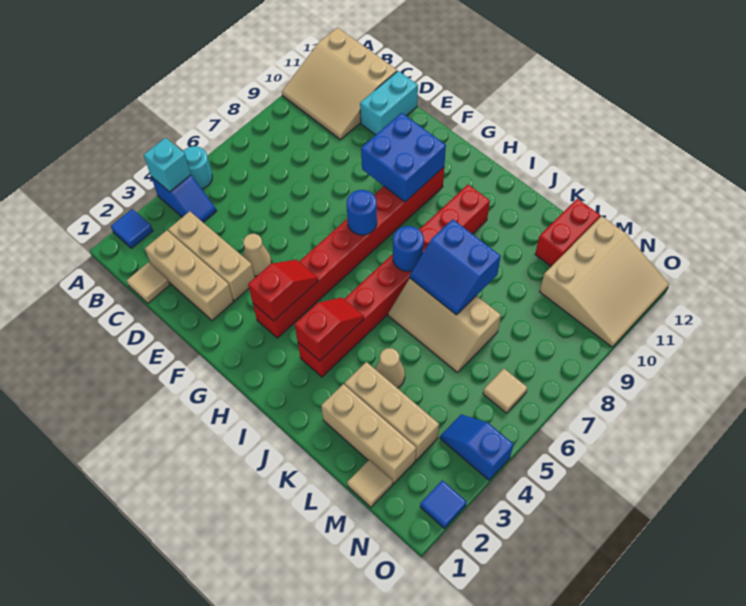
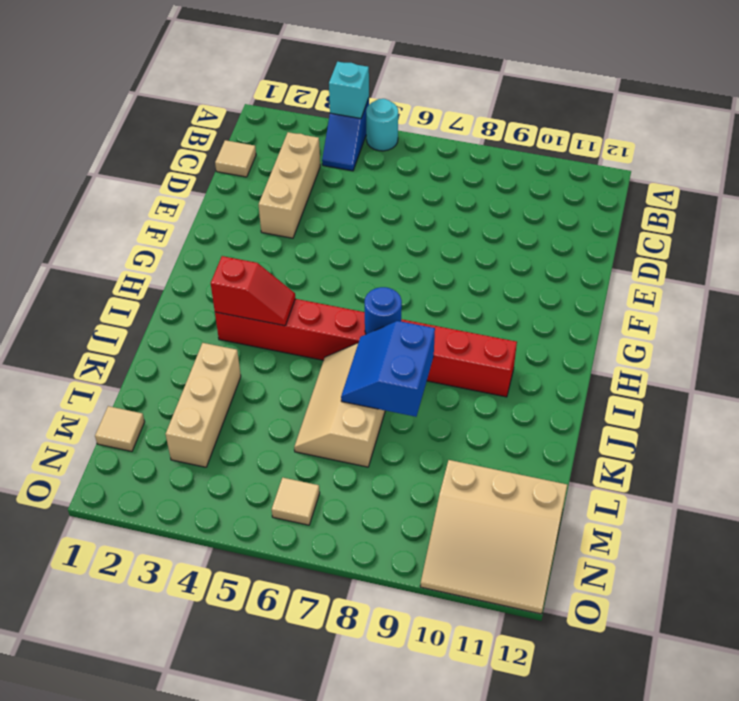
none -> blue tile A2 level 1
none -> tan slope A10:C12 level 1 top 12
none -> tan brick C2:E2 level 1

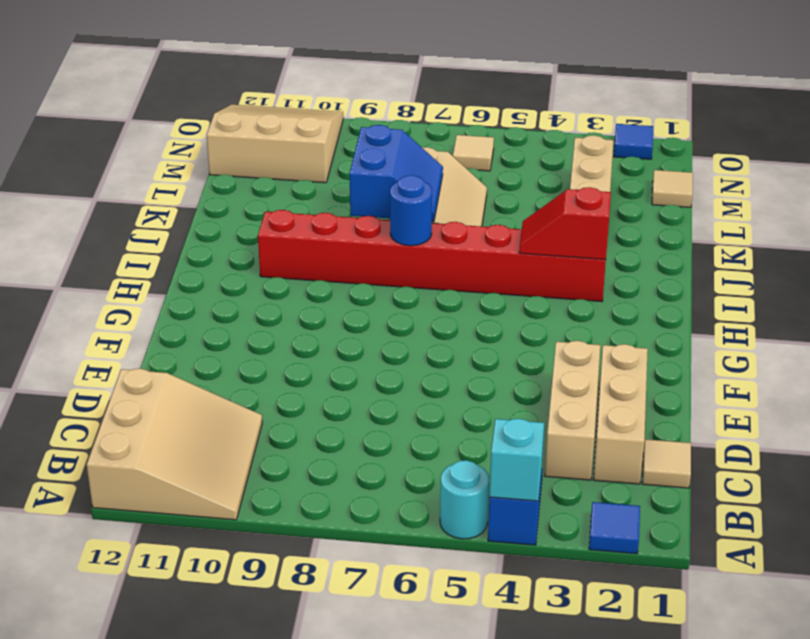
none -> cyan brick D11:D12 level 1
none -> tan cone E4 level 1
none -> red brick G3:G10 level 1

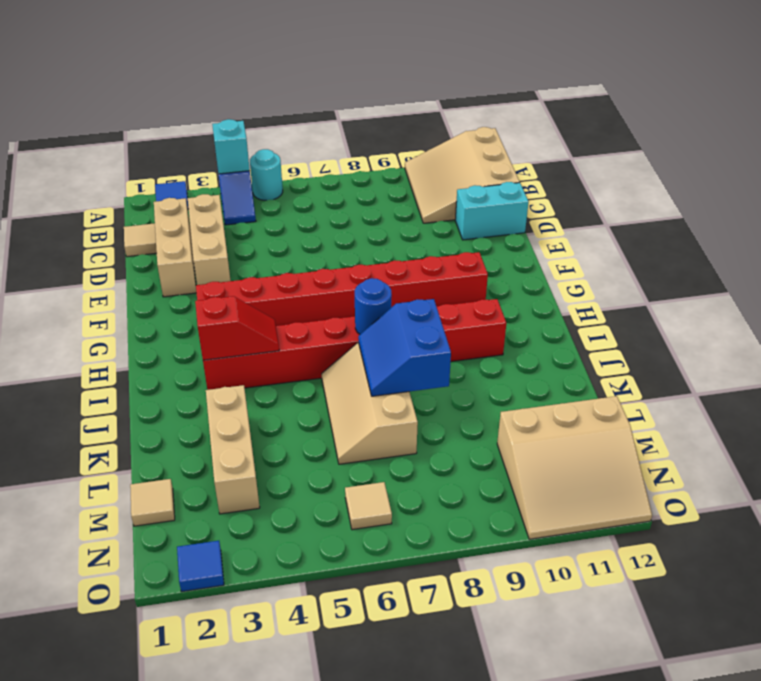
none -> tan cone E4 level 1
none -> tan brick K2:M2 level 1
none -> tan cone K4 level 1

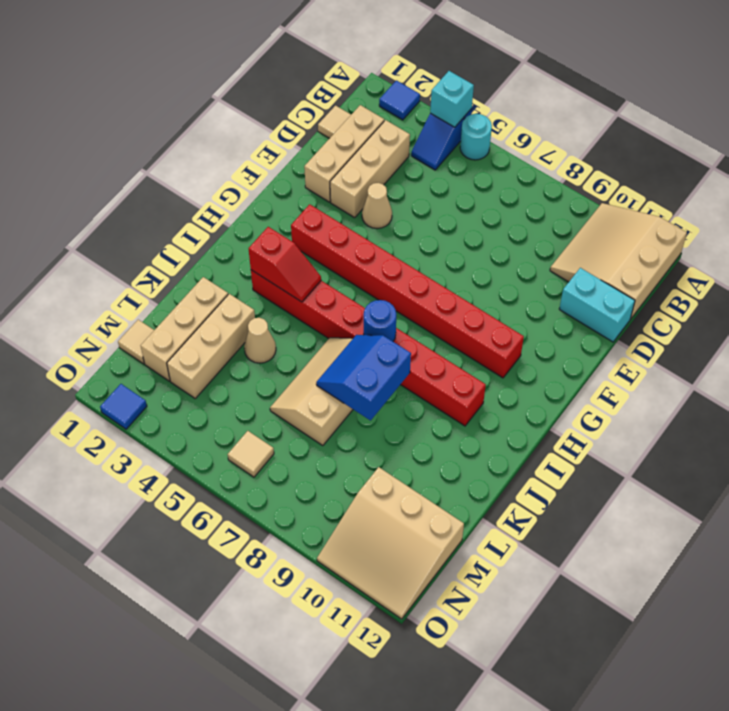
none -> red brick L11:L12 level 1
none -> blue slope N4:O4 level 1 top O
none -> blue brick F9:G10 level 2

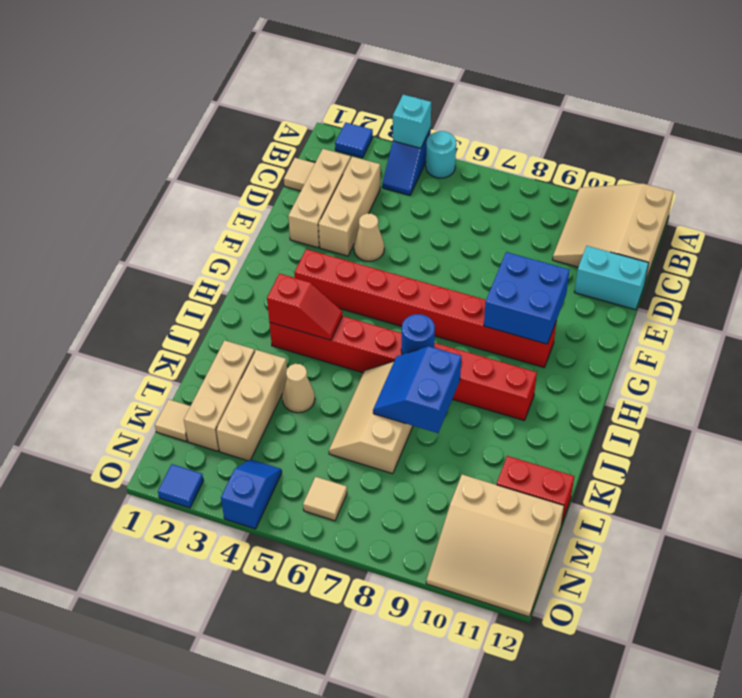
none -> red slope G3:G4 level 2 top 3
none -> blue round brick G7 level 2

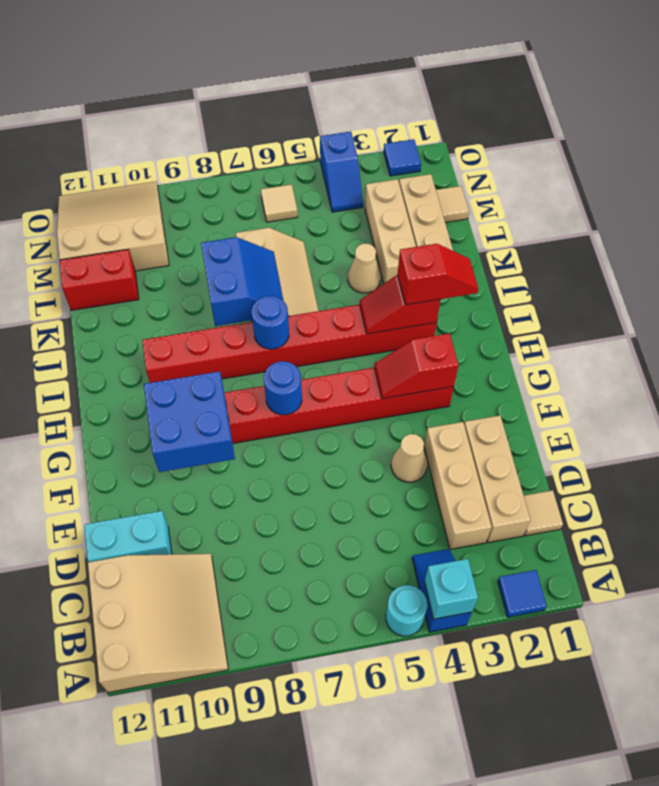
red slope I2:I3 level 3 top 3 -> none

